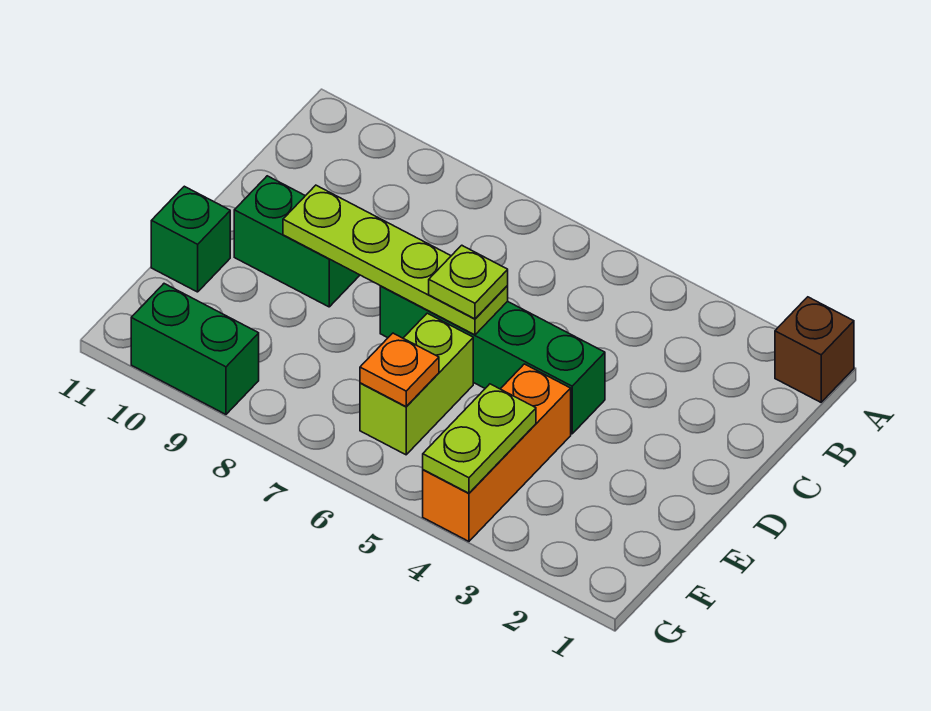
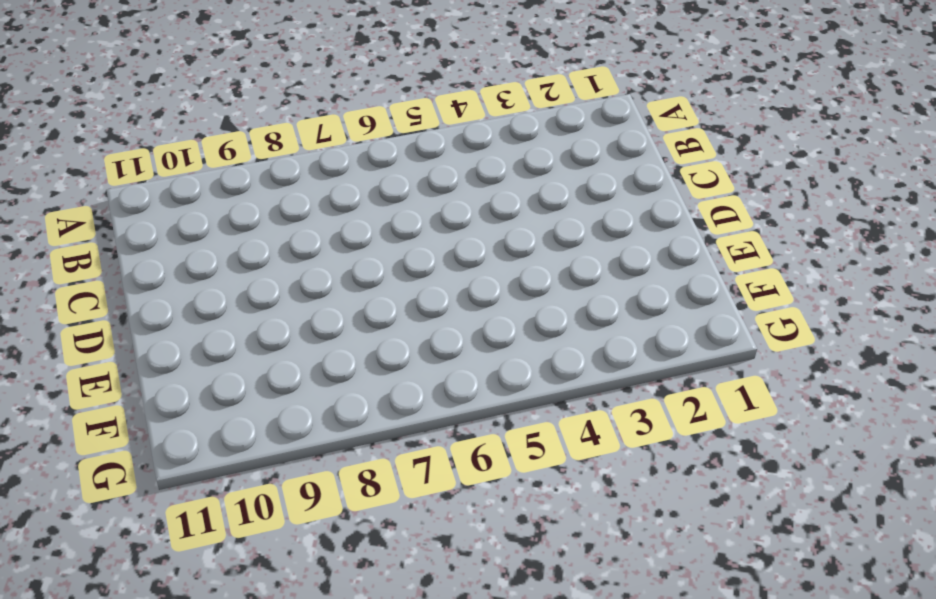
none -> brown brick A1 level 1
none -> green brick D4:D7 level 1

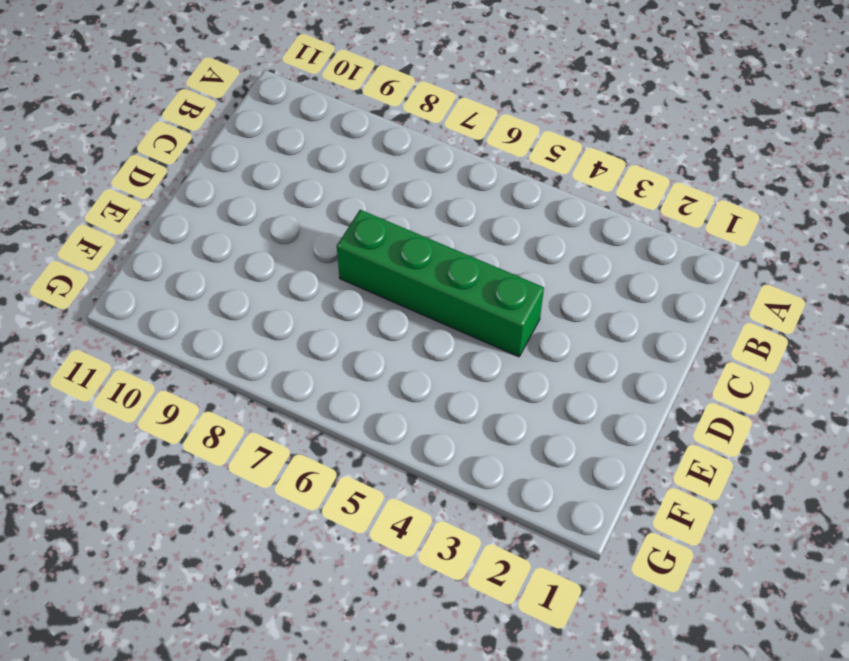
none -> brown brick A1 level 1
none -> green brick D9:D10 level 1

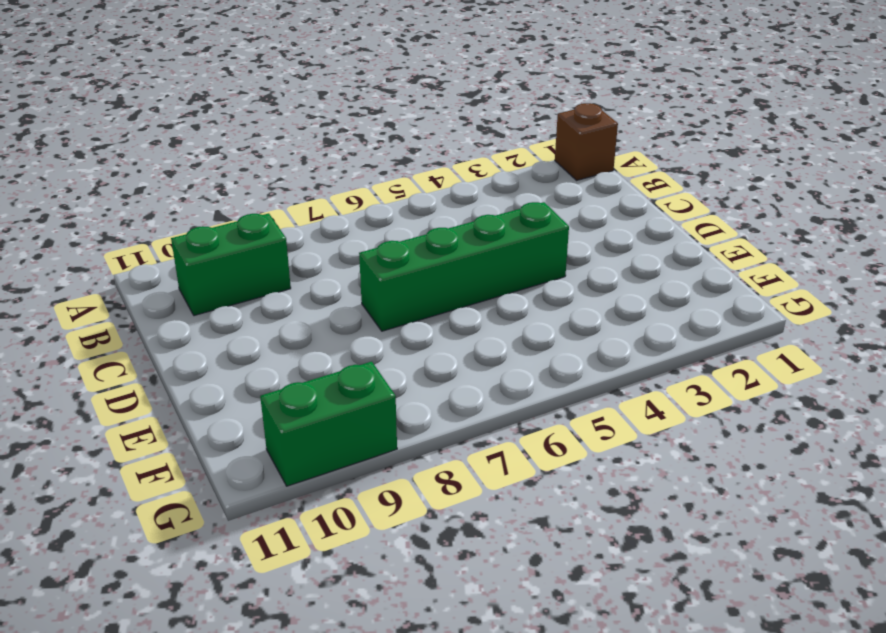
green brick B9:B10 level 1 -> green brick D9:D10 level 1
none -> orange brick E4:G4 level 1
none -> lime brick E6:F6 level 1

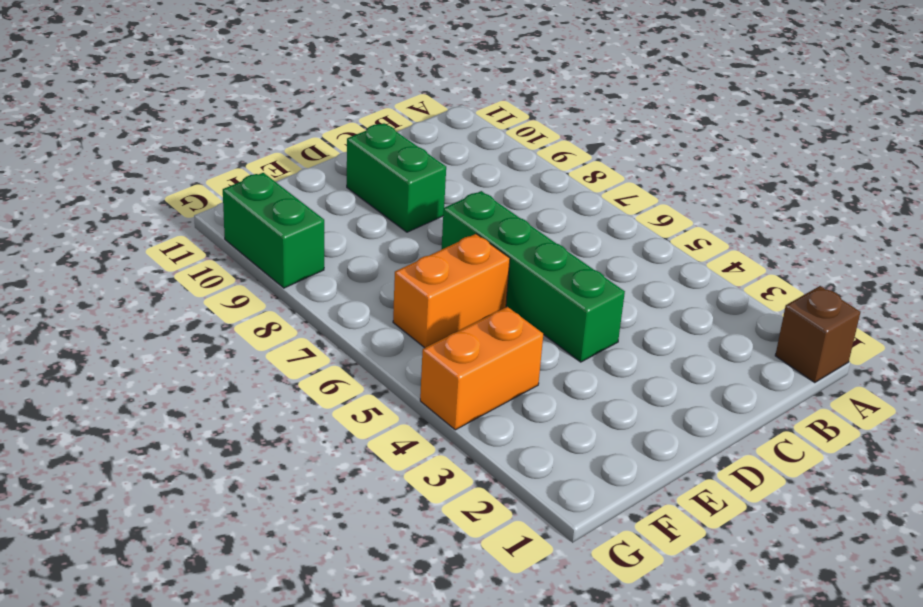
orange brick E6:F6 level 1 -> lime brick E6:F6 level 1
orange brick F4:G4 level 1 -> orange brick E4:G4 level 1
none -> green brick E11 level 1
none -> lime plate D6:D9 level 2

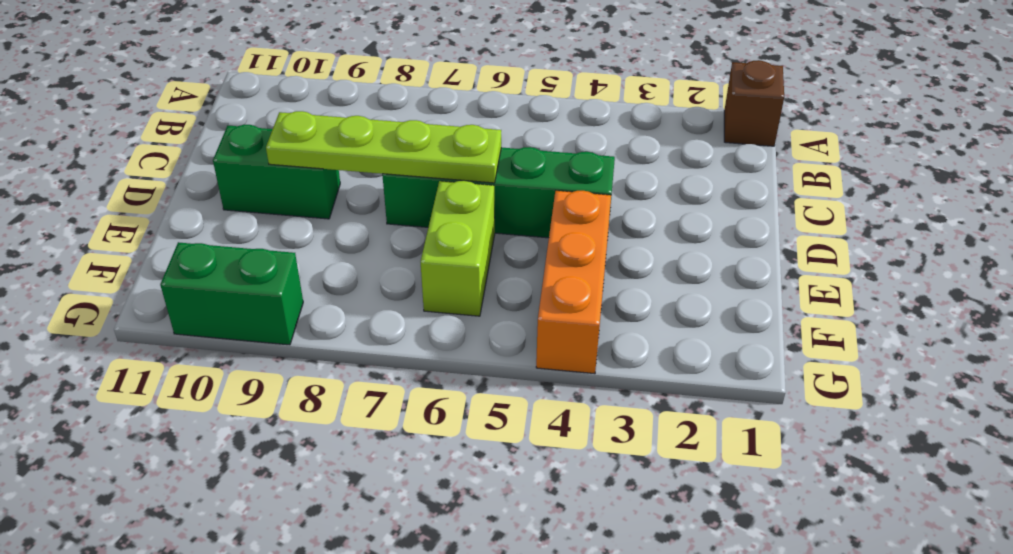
none -> green brick E11 level 1
none -> lime plate F4:G4 level 2

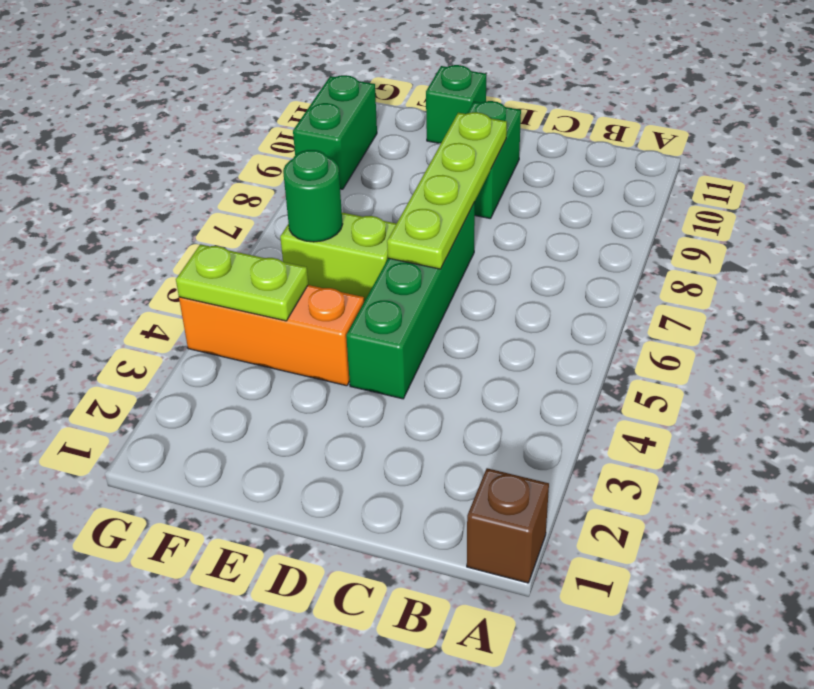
green round brick F6 level 2 -> orange plate F6 level 2
none -> lime plate D6 level 3

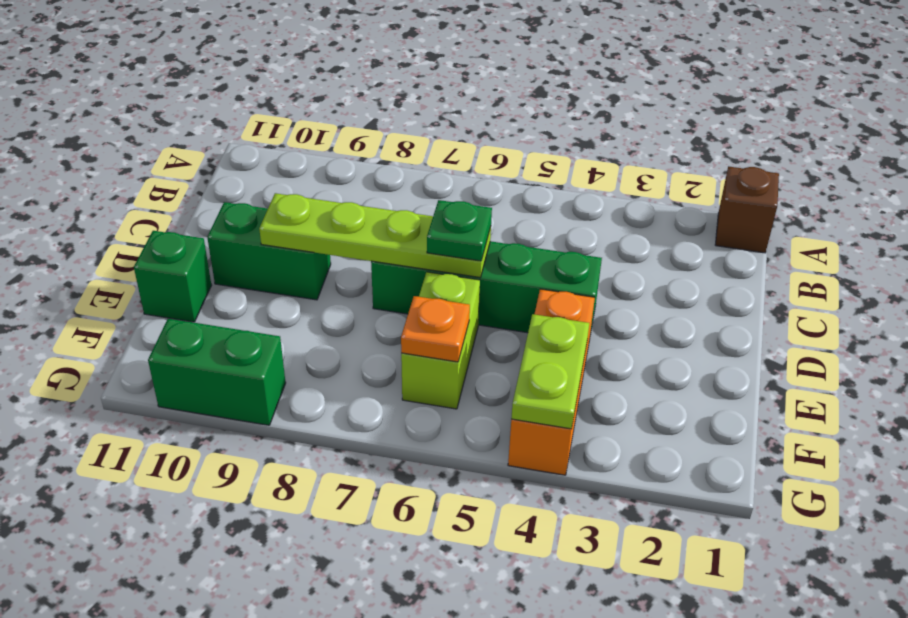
green plate D6 level 3 -> lime plate D6 level 3

